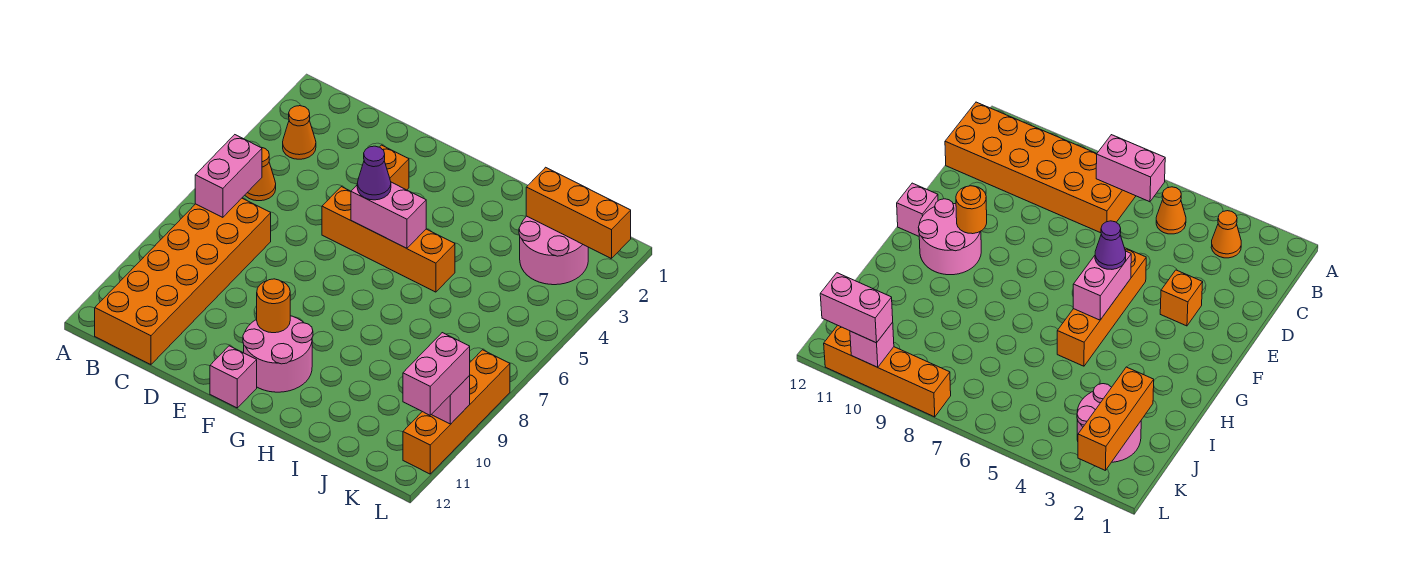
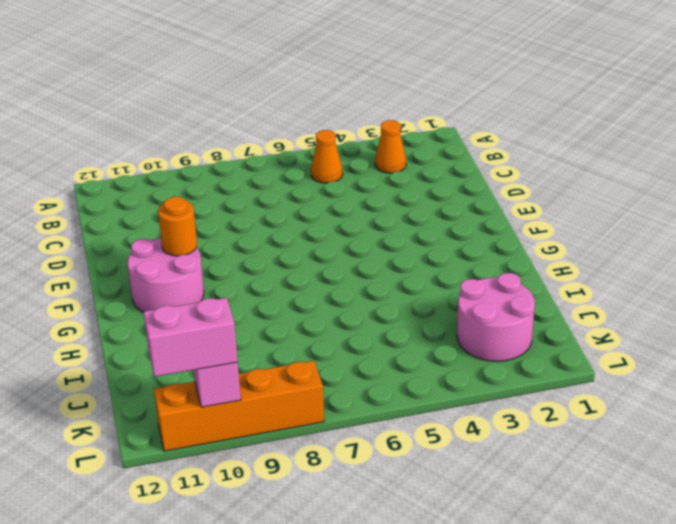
none -> orange brick B7:C12 level 1
none -> orange brick E3 level 1
none -> orange brick E5:H5 level 1

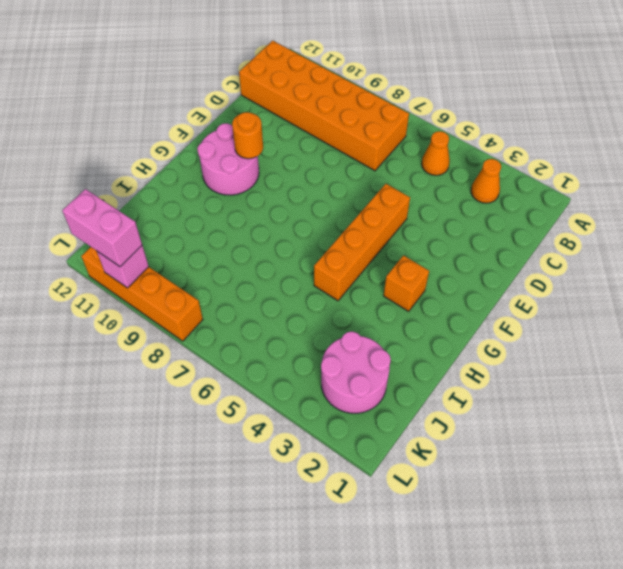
orange brick G3 level 1 -> orange brick E3 level 1
none -> pink brick F12 level 1
none -> pink brick B6:B7 level 2
none -> pink brick F5:G5 level 2

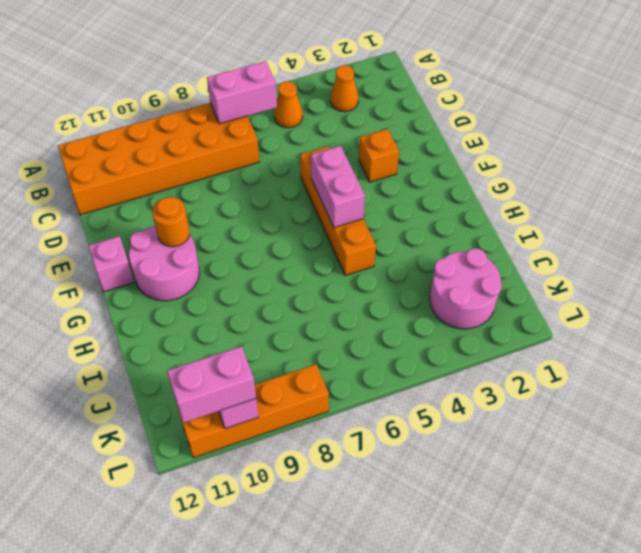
none -> orange brick J2:L2 level 2
none -> purple cone F5 level 3

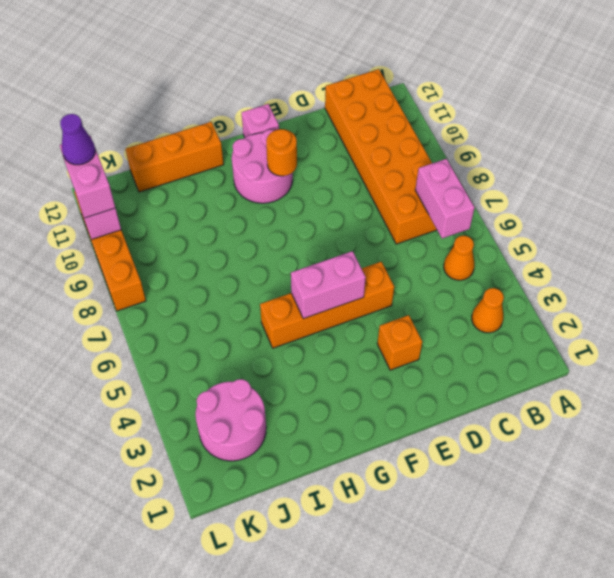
orange brick H12:J12 level 1 -> orange brick J2:L2 level 2
purple cone L11 level 4 -> purple cone F5 level 3

